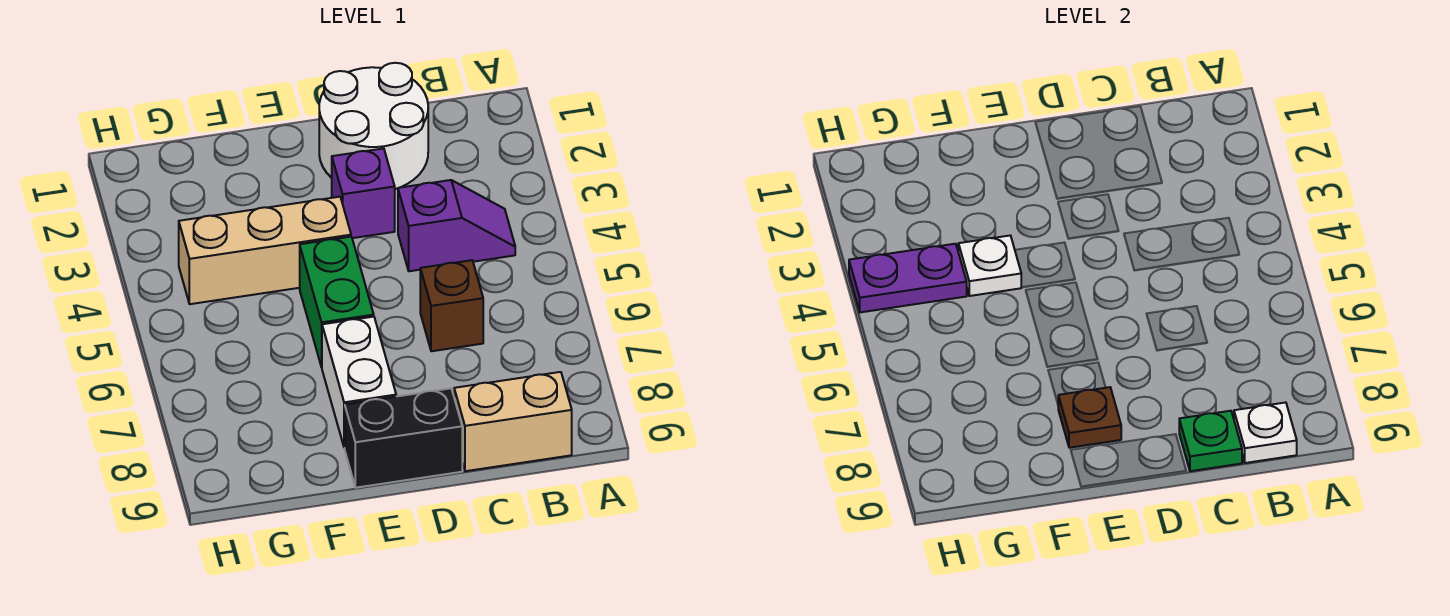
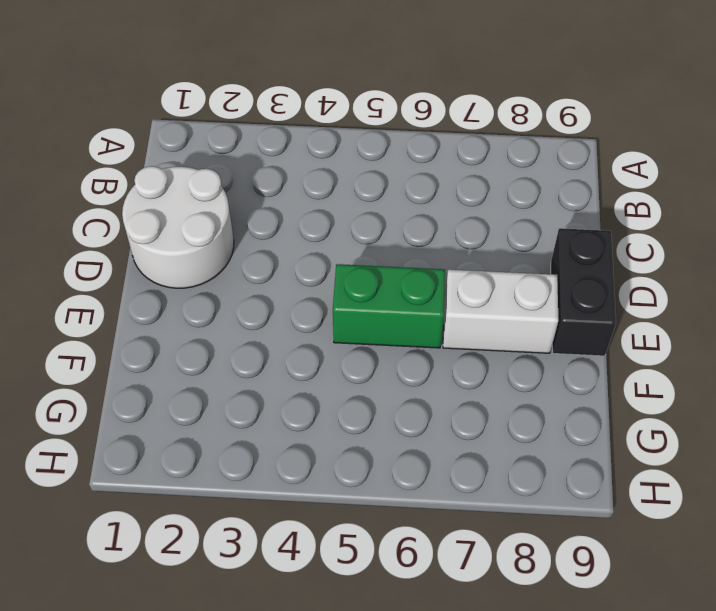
none -> purple slope B4:C4 level 1 top C
none -> tan brick B9:C9 level 1
none -> brown brick C6 level 1

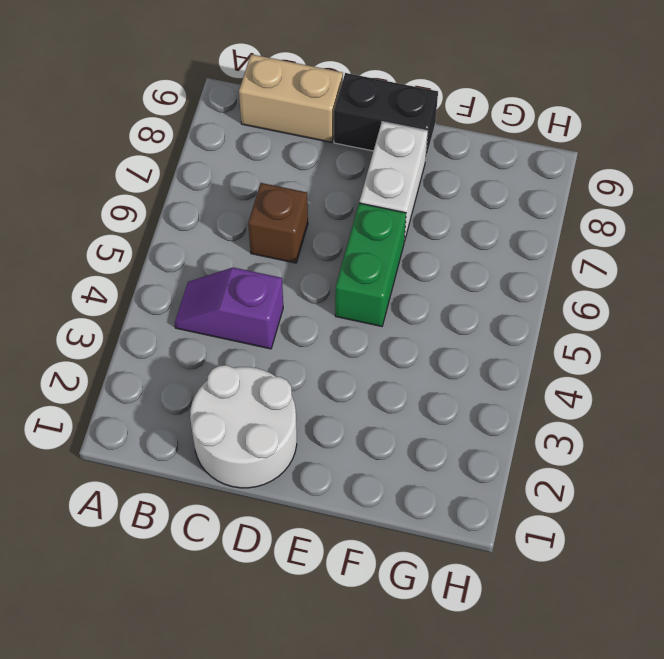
none -> purple brick D3 level 1
none -> tan brick E4:G4 level 1
none -> white plate B9 level 2

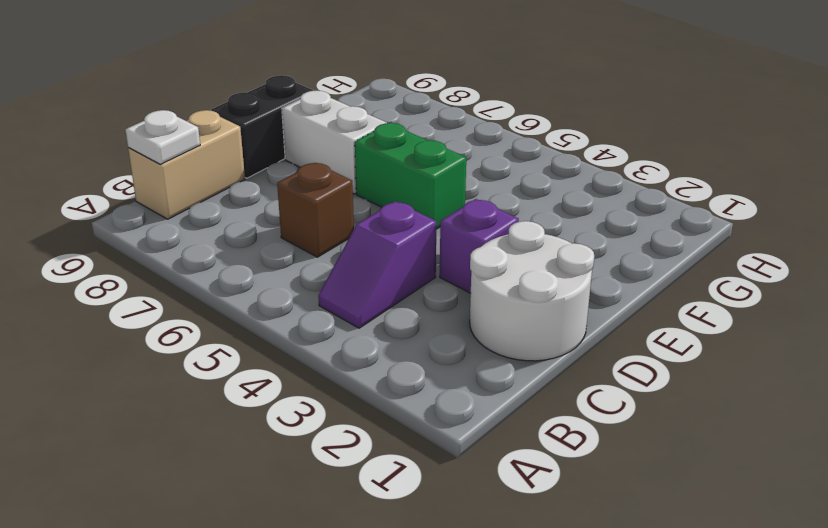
none -> tan brick E4:G4 level 1
none -> green plate C9 level 2
none -> brown plate E8 level 2

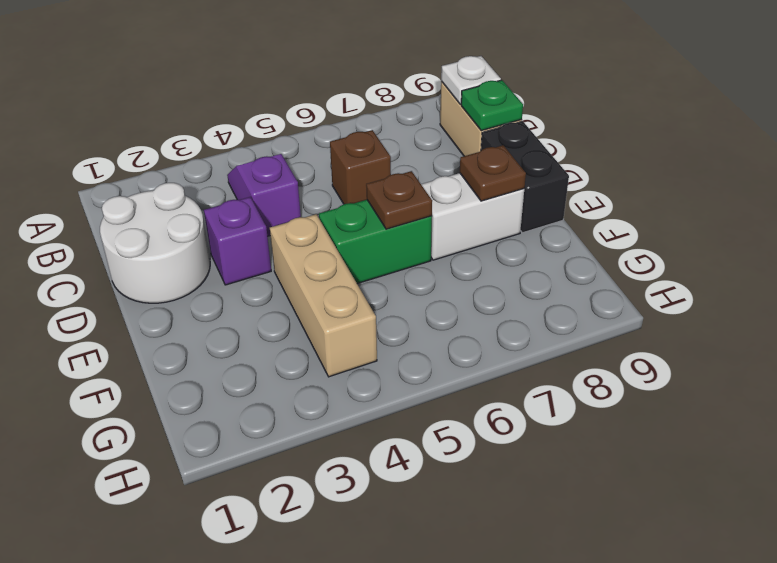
brown plate E6 level 2 -> none
none -> white plate F4 level 2
none -> purple plate G4:H4 level 2

